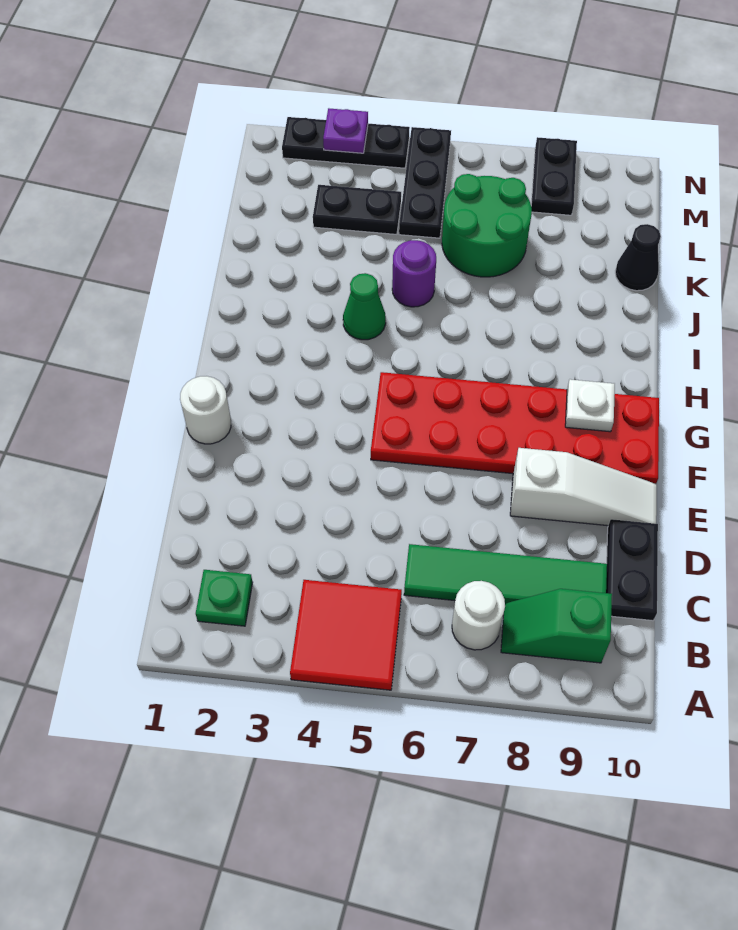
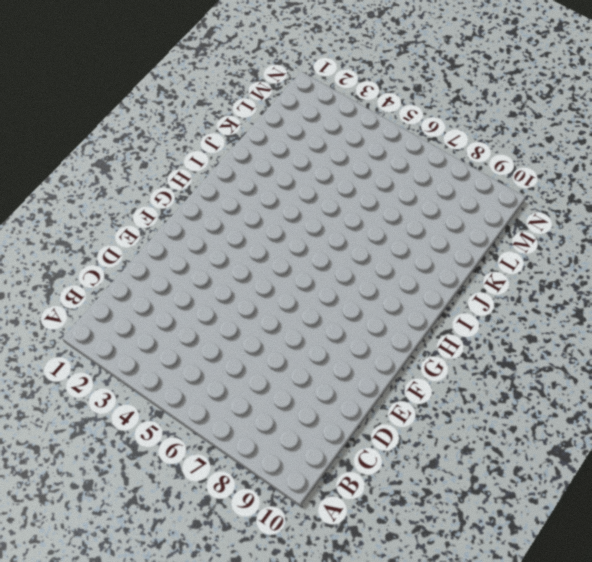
none -> red tile A4:B5 level 1
none -> green plate B2 level 1
none -> white round brick B7 level 1

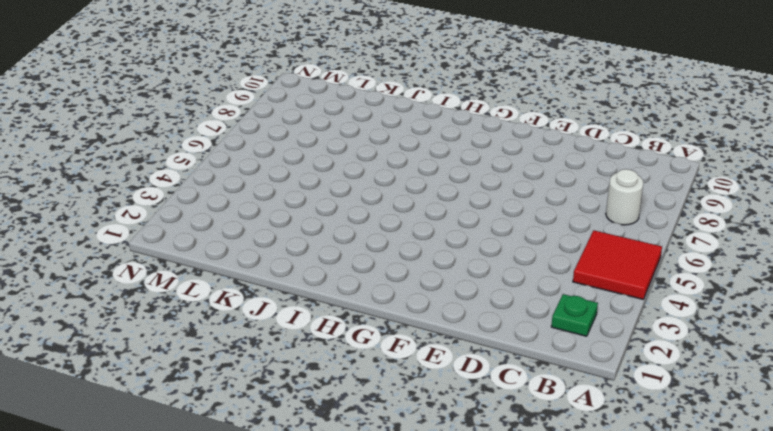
none -> green slope B8:B9 level 1 top 9
none -> green tile C6:C9 level 1
none -> black plate C10:D10 level 1

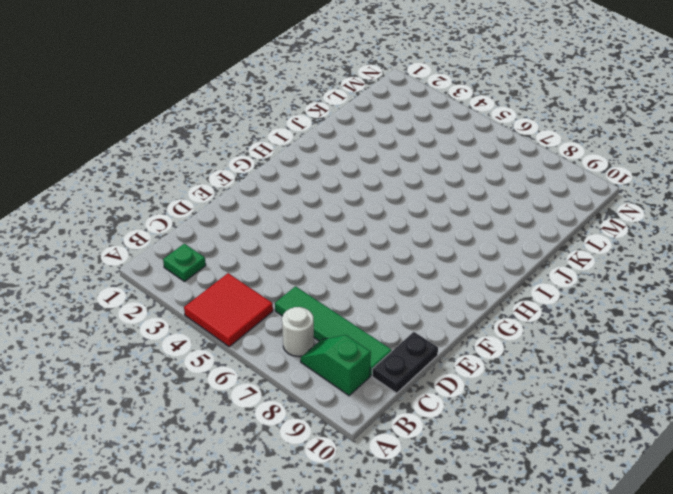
none -> white slope E8:E10 level 1 top 8
none -> white round brick F1 level 1
none -> red plate F5:G10 level 1

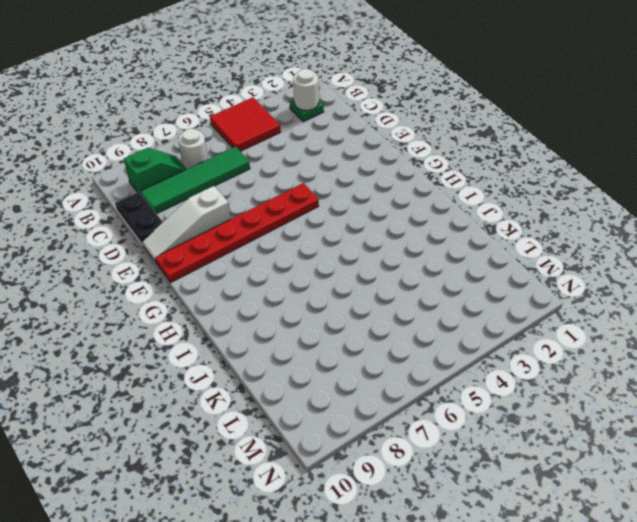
white round brick B2 level 2 -> white round brick F1 level 1
red plate F5:F10 level 1 -> red plate F5:G10 level 1
none -> green cone I4 level 1
none -> purple round brick J5 level 1
none -> green round brick K6:L7 level 1

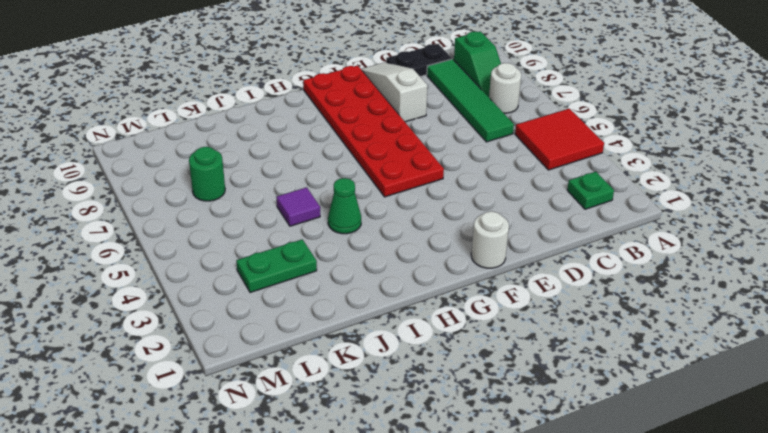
purple tile J5 level 1 -> purple round brick J5 level 1
green plate K3:L3 level 1 -> black plate L3:L4 level 1
green round brick L7 level 1 -> green round brick K6:L7 level 1
none -> black cone K10 level 1
none -> black plate L5:N5 level 1
none -> black plate M8:N8 level 1

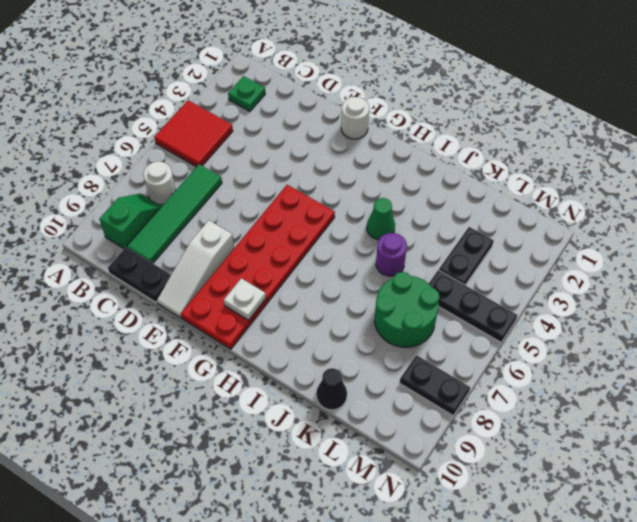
none -> black plate N2:N4 level 1
none -> purple plate N3 level 2

